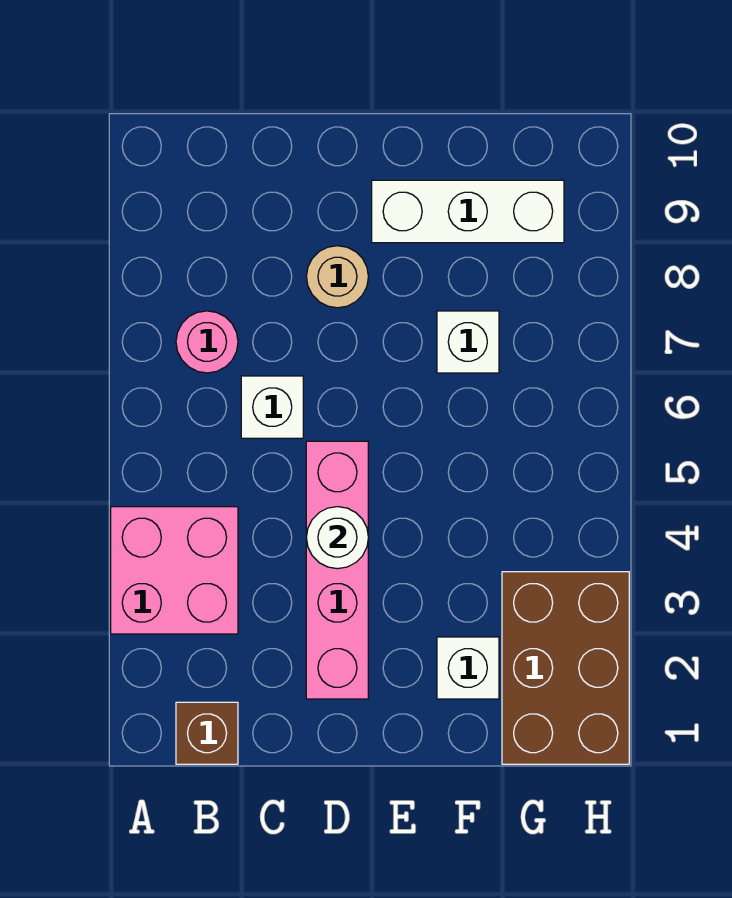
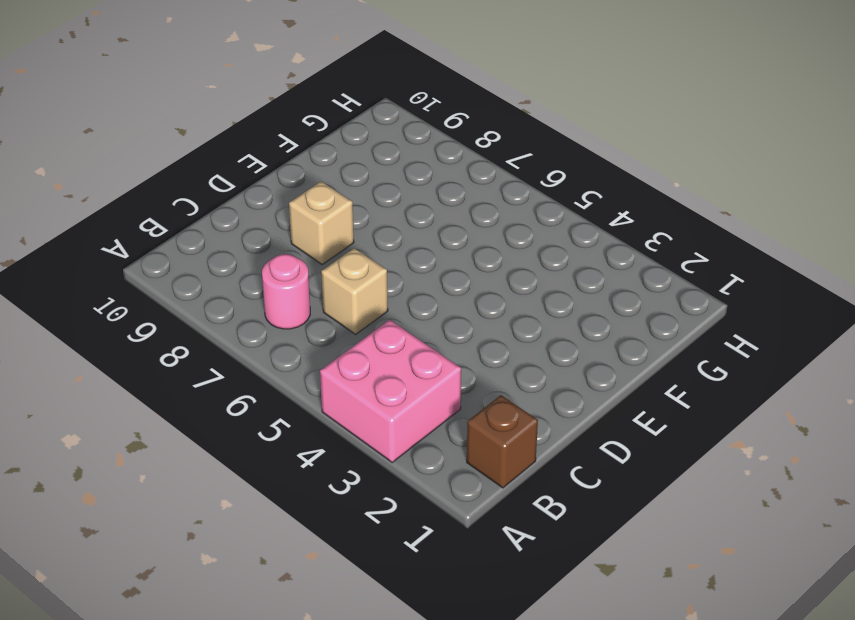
tan brick C6 level 1 -> white brick C6 level 1
tan brick D8 level 1 -> tan round brick D8 level 1
none -> pink brick D2:D5 level 1
none -> white brick E9:G9 level 1

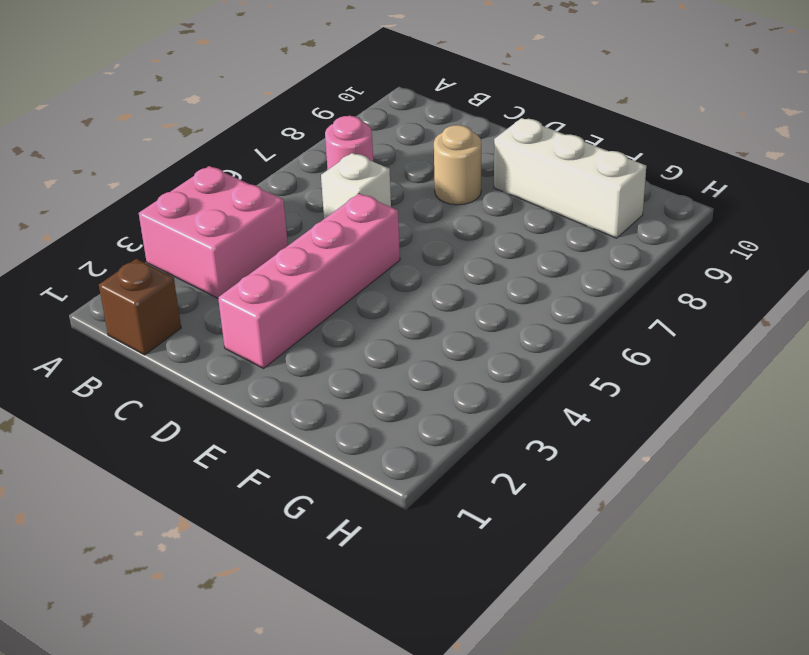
none -> white brick F2 level 1
none -> white brick F7 level 1

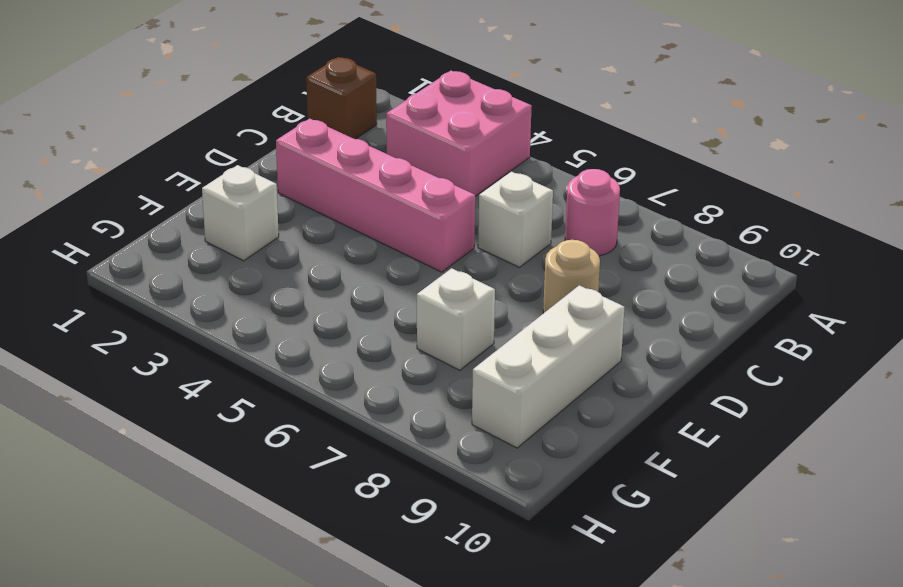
none -> brown brick G1:H3 level 1
none -> white round brick D4 level 2

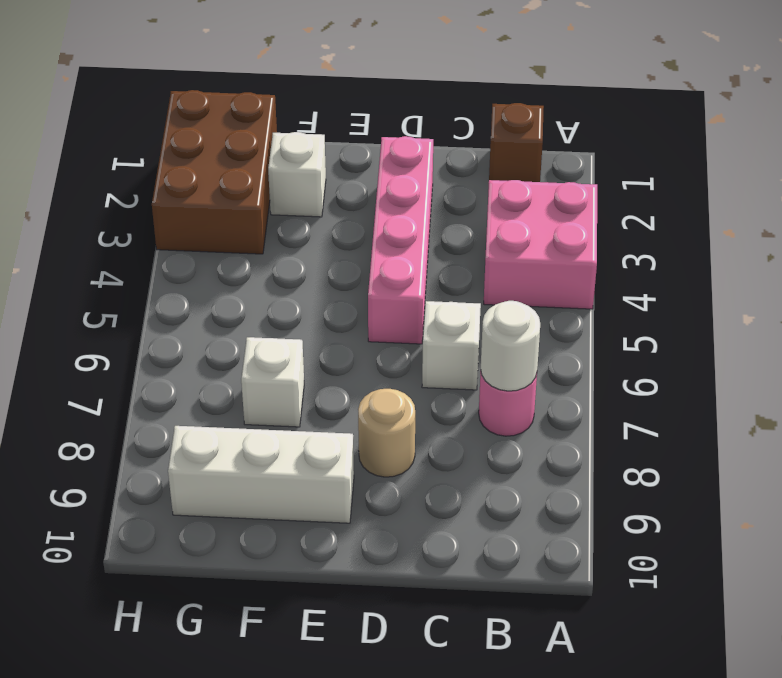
white round brick B7 level 2 -> white round brick D4 level 2

